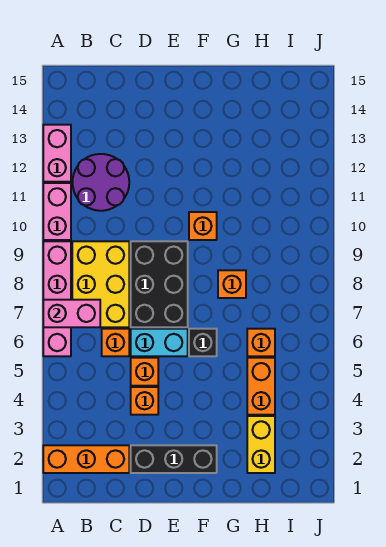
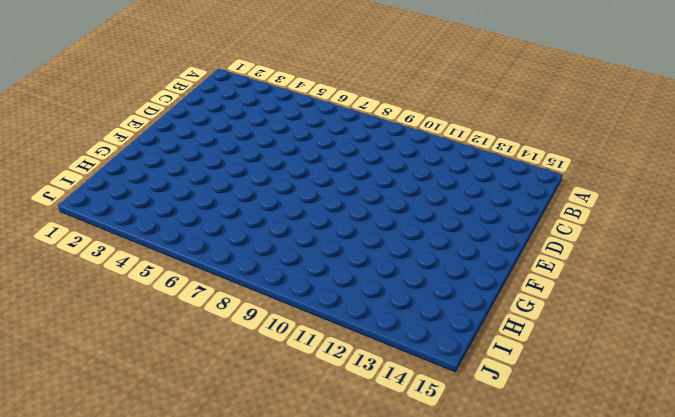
none -> orange brick A2:C2 level 1
none -> pink brick A6:A9 level 1
none -> pink brick A10:A11 level 1

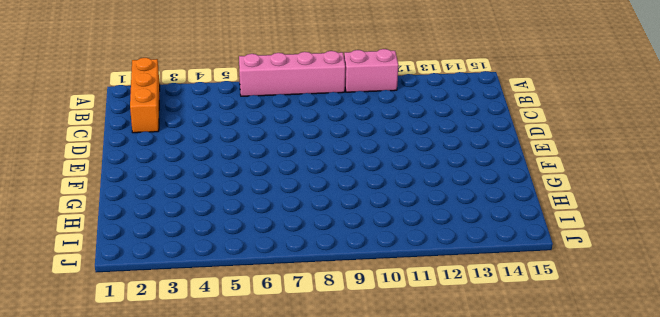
none -> pink brick A12:A13 level 1
none -> yellow brick B7:C9 level 1
none -> purple round brick B11:C12 level 1

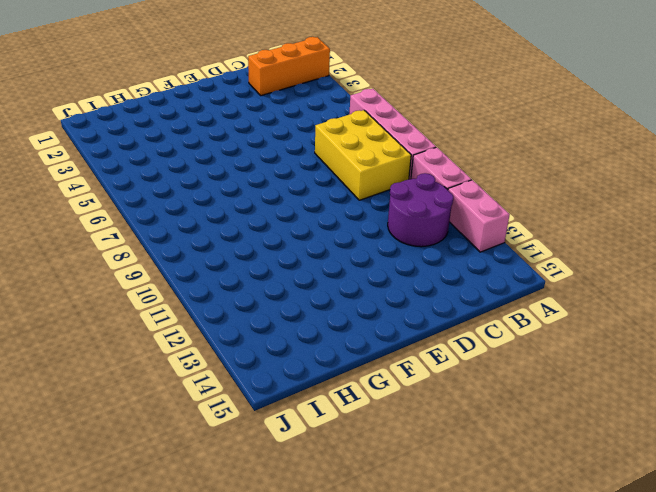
none -> orange brick C6 level 1
none -> black brick D2:F2 level 1
none -> orange brick D4 level 1

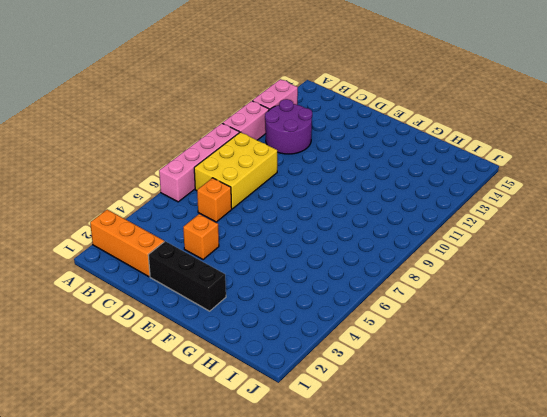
none -> orange brick D5 level 1
none -> cyan brick D6:E6 level 1
none -> black brick D7:E9 level 1

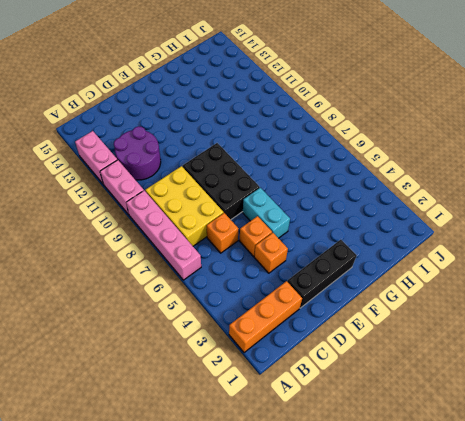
cyan brick E5:E6 level 1 -> cyan brick D6:E6 level 1
none -> black brick F6 level 1
none -> orange brick F10 level 1
none -> orange brick G8 level 1

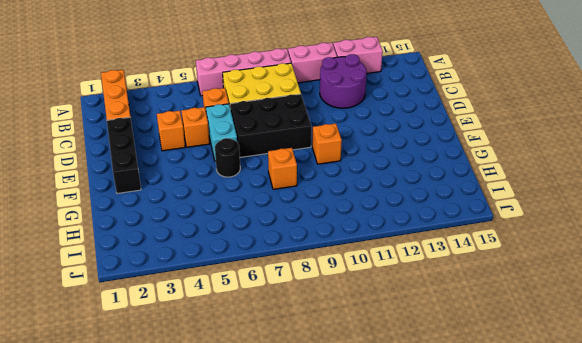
black round brick F6 level 1 -> black brick F6 level 1
none -> yellow brick H2:H3 level 1
none -> orange brick H4:H5 level 1
none -> orange brick H6 level 1

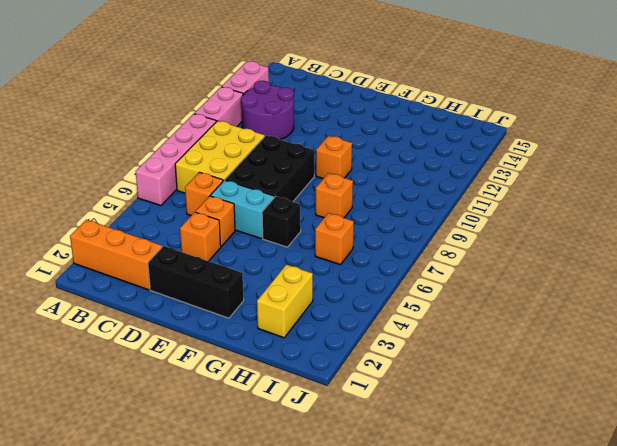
none -> orange brick H4:H5 level 1
none -> pink brick A7:B7 level 2

